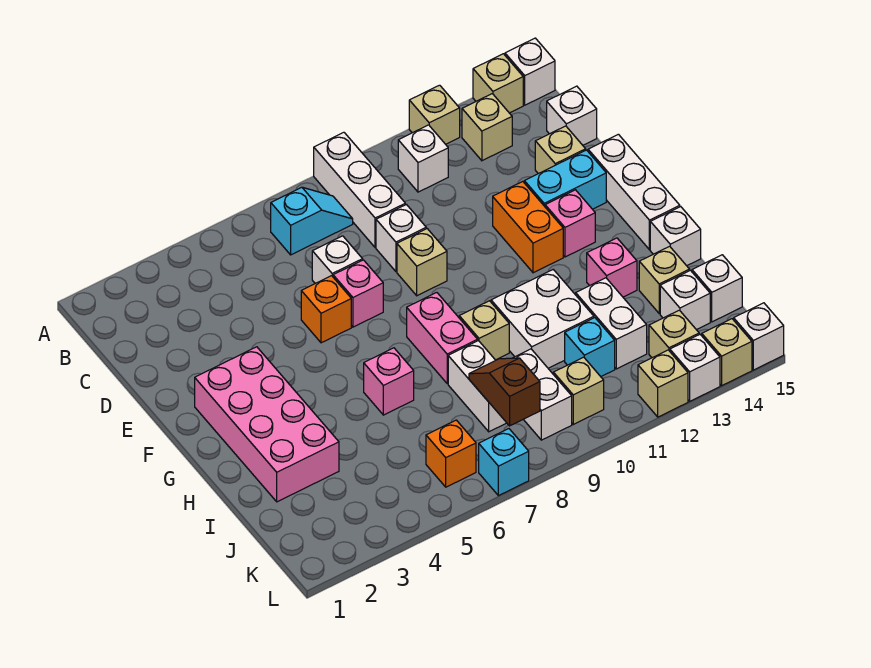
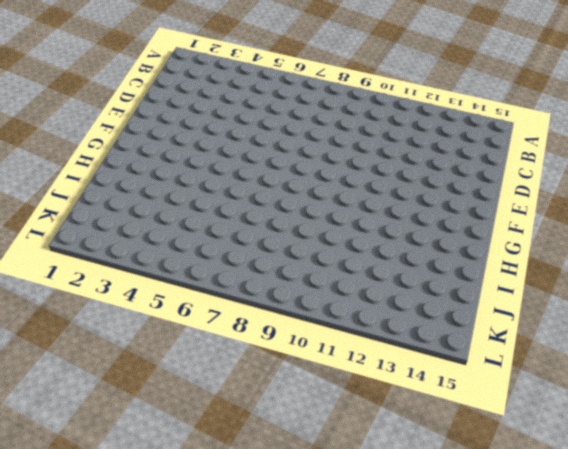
none -> white brick A9:C9 level 1
none -> tan brick A12 level 1
none -> tan brick A14 level 1
none -> white brick A15 level 1

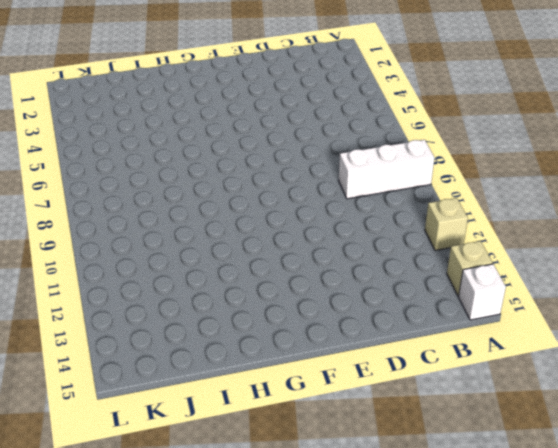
none -> cyan slope B7:B8 level 1 top 7
none -> white brick B11 level 1
none -> tan brick B13 level 1
none -> white brick C15 level 1

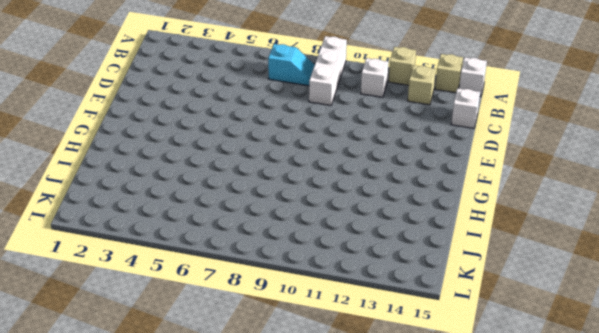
none -> white brick D7 level 1
none -> white brick D9 level 1
none -> tan brick D14 level 1
none -> orange brick E6 level 1

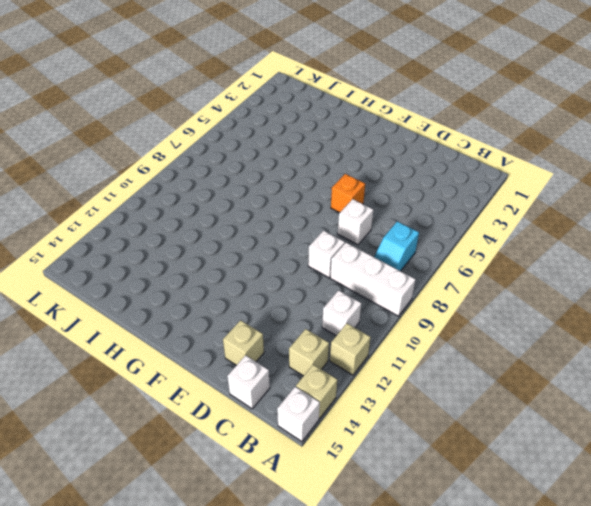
none -> pink brick E7 level 1
none -> tan brick E9 level 1
none -> orange brick E12:F12 level 1
none -> cyan brick E13:E14 level 1

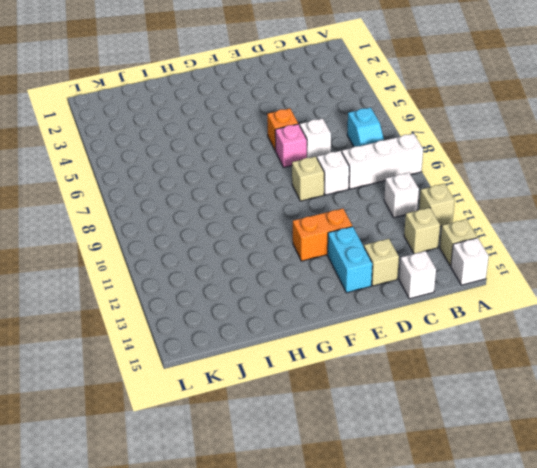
none -> white brick E15:G15 level 1
none -> pink brick F2:I3 level 1
none -> pink brick F13 level 1
none -> pink brick G8:H8 level 1

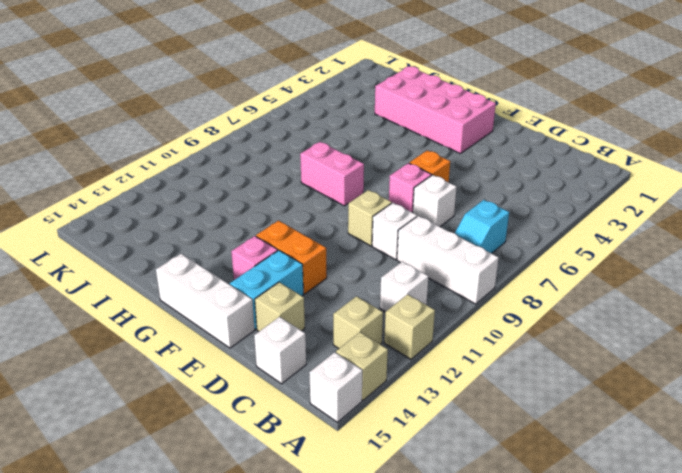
none -> pink brick H6 level 1
none -> tan brick H9 level 1
none -> white brick H10:I11 level 1
none -> pink brick H13 level 1

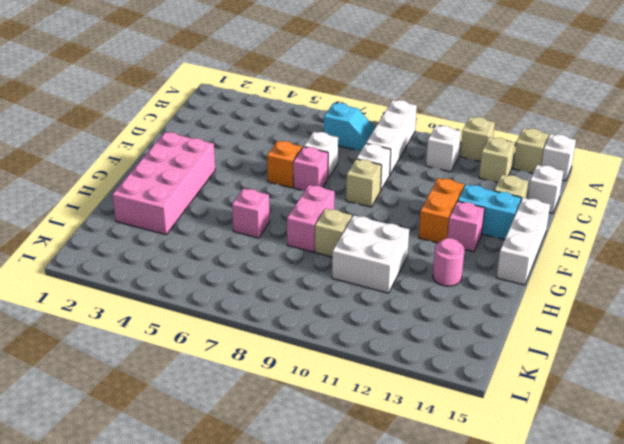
pink round brick H13 level 1 -> pink brick H13 level 1
none -> white brick H15 level 1
none -> white brick I8:J8 level 1
none -> white brick I12:J12 level 1
none -> tan brick I14 level 1

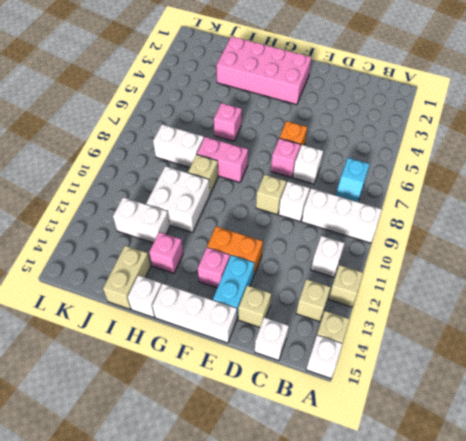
tan brick I14:I15 level 1 -> tan brick I14 level 1
none -> white brick J9:K9 level 1
none -> cyan brick J11 level 1
none -> white brick J14 level 1
none -> white brick J15 level 1

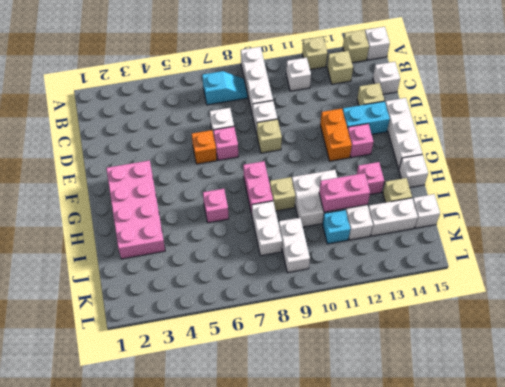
pink brick I11:I12 level 2 -> none
white brick J13:J14 level 1 -> white brick J14 level 1
none -> orange brick K6 level 1
none -> tan brick K10 level 1
none -> tan brick K13 level 1
none -> cyan brick L7 level 1

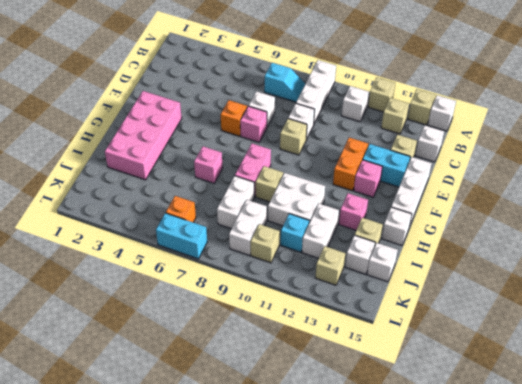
cyan brick L6:L7 level 1 -> cyan brick L7 level 1
none -> tan brick L12 level 1
none -> white brick L13 level 1
none -> tan brick L14 level 1
none -> white brick L15 level 1

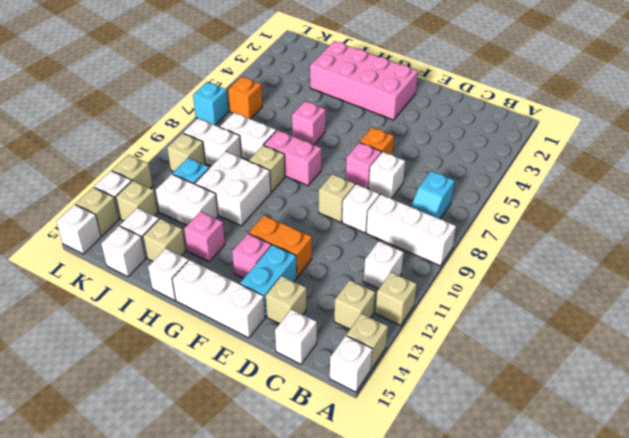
none -> brown slope J8:K8 level 2 top K

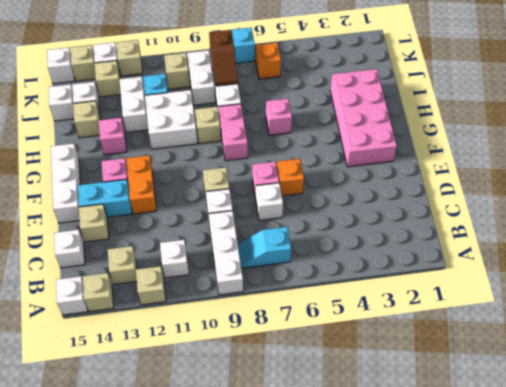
none -> white brick H15 level 1

